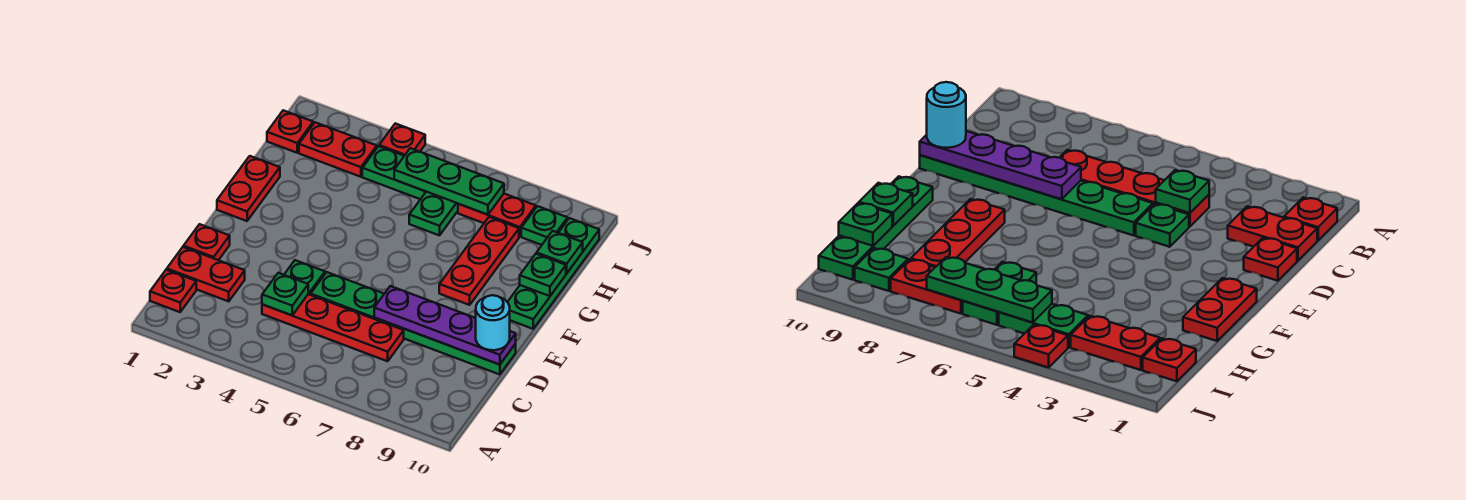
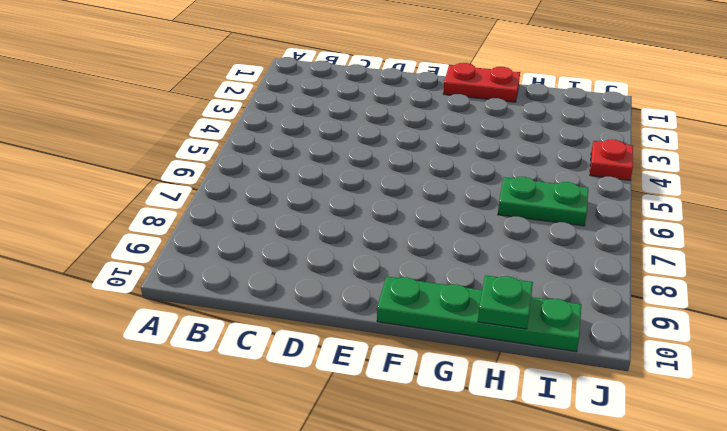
none -> red plate B1 level 1
none -> red plate C1:C2 level 1
none -> red plate C4:C7 level 1

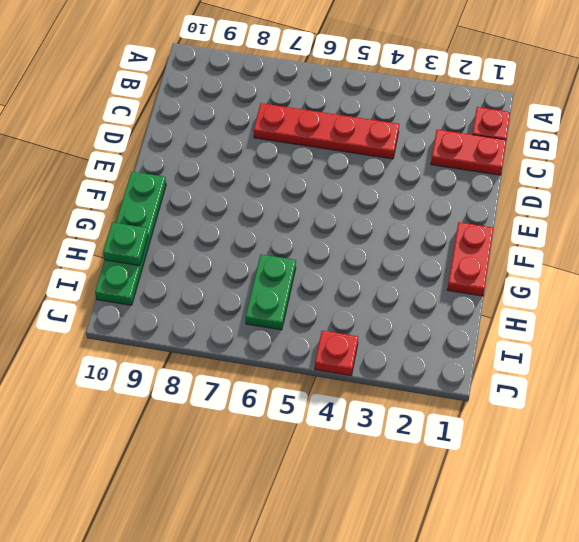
none -> red plate D1 level 1
none -> green plate D4 level 1
none -> green plate D5:D10 level 1

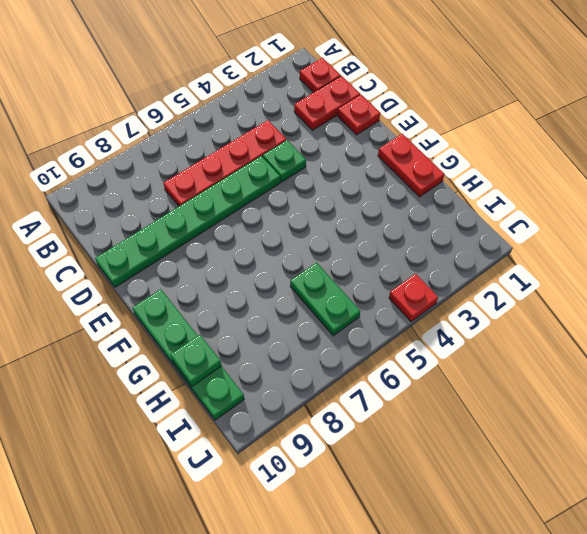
none -> red plate F8:H8 level 1
none -> red plate I1 level 1
none -> red plate I2:I3 level 1

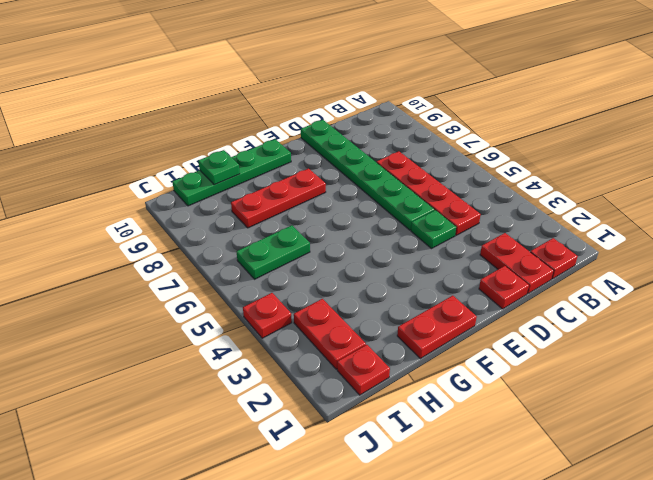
none -> green plate I4:I5 level 1
none -> red plate I7:I8 level 1
none -> green plate I9 level 1

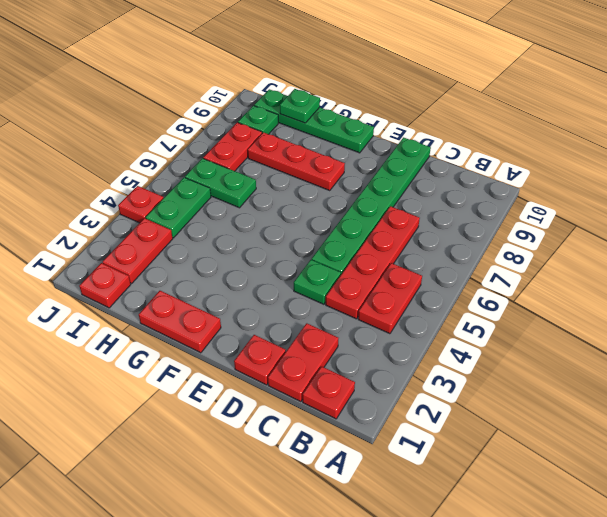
red plate B4:B5 level 1 -> none
none -> green plate C4 level 2
none -> purple plate D7:D10 level 2
none -> green plate G10 level 2

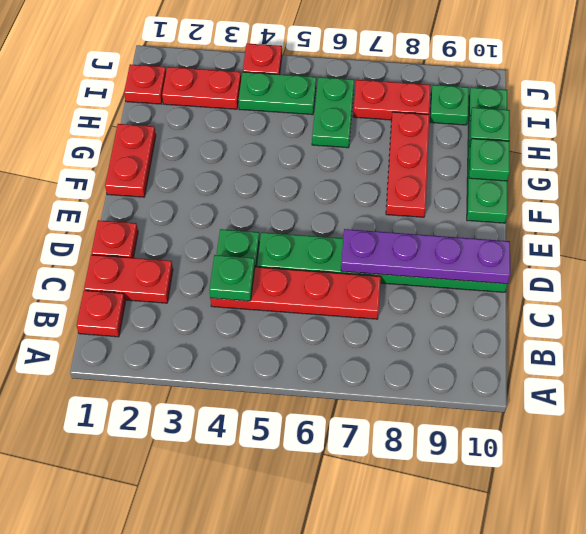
none -> green plate I5:I7 level 2
none -> cyan round brick D10 level 3

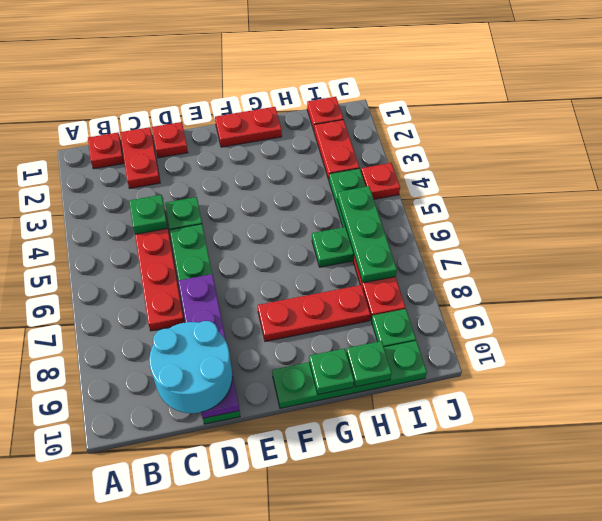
cyan round brick C9:D10 level 3 -> cyan round brick D10 level 3

